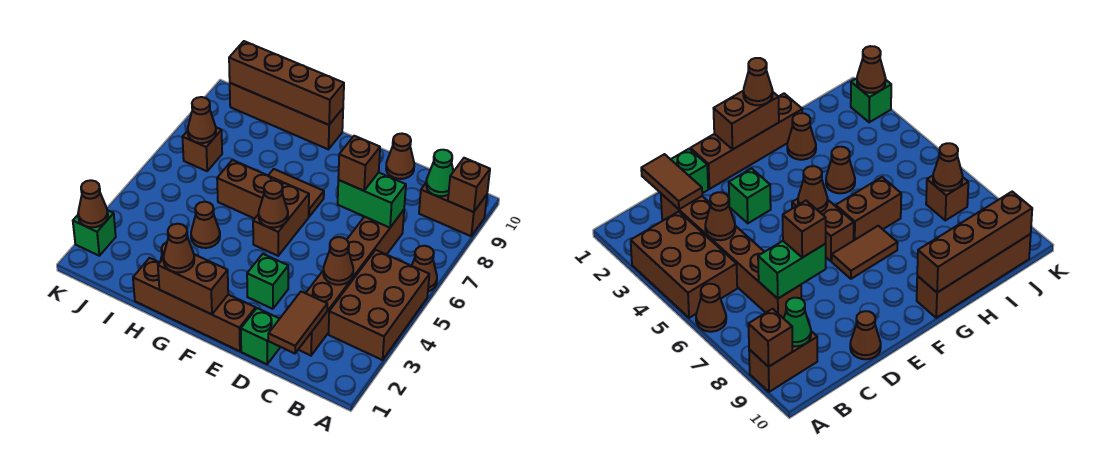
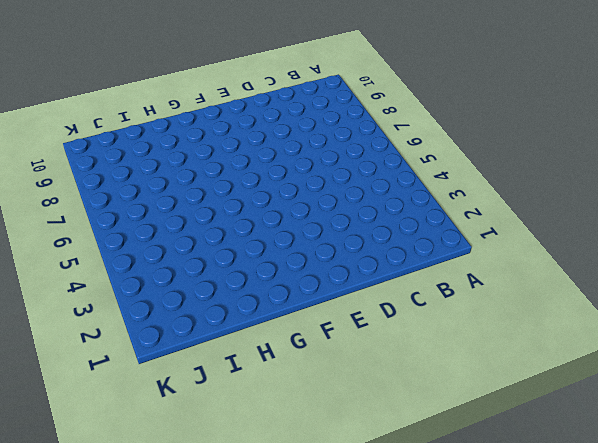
none -> brown brick A3:B5 level 1
none -> brown cone A6 level 1
none -> brown brick A9:B9 level 1

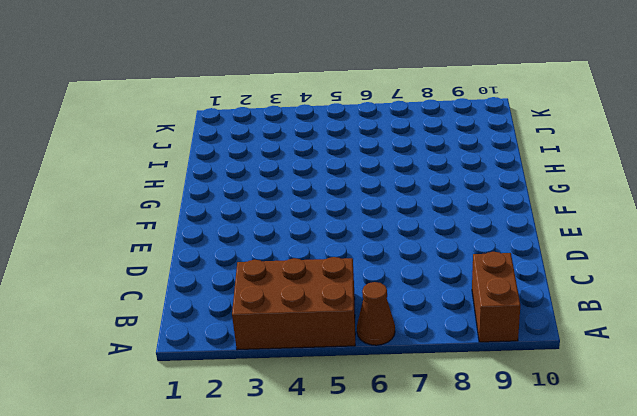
none -> brown brick C2:C7 level 1
none -> green brick D1 level 1
none -> brown cone D10 level 1

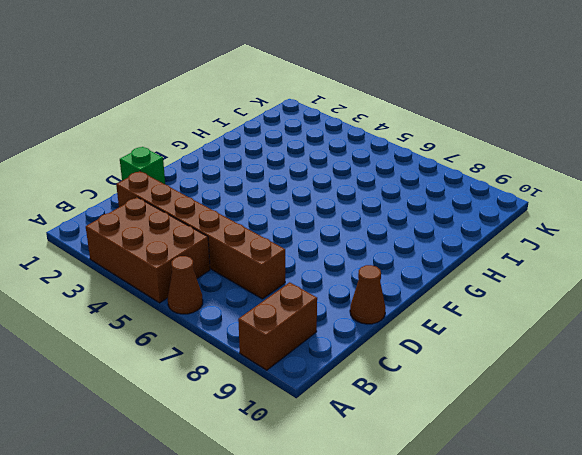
none -> brown brick E1:H1 level 1
none -> green brick E3 level 1
none -> brown brick F5:F6 level 1

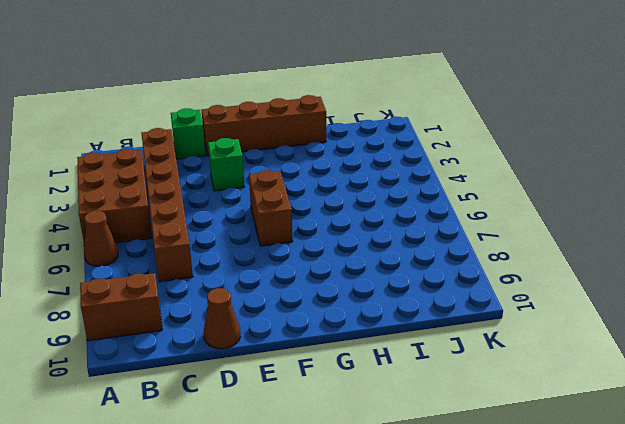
none -> brown tile F7:G7 level 1
none -> brown brick G6:H6 level 1
none -> brown brick G10:J10 level 1

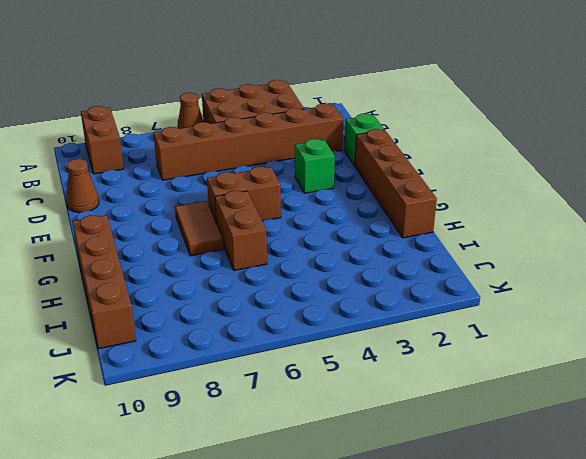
none -> brown cone H2 level 1
none -> brown cone H4 level 1
none -> brown brick J7 level 1

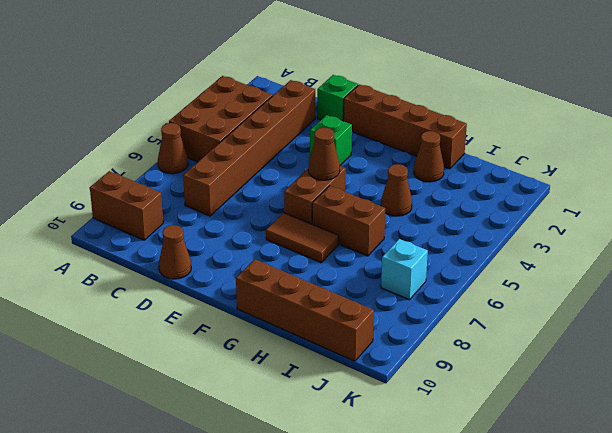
cyan brick J7 level 1 -> brown brick J7 level 1
none -> green brick K2 level 1
none -> brown brick A9 level 2
none -> green cone B9 level 2

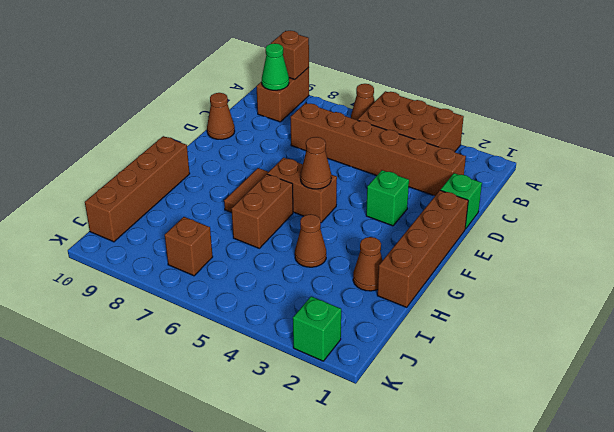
none -> brown tile C1:C2 level 2
none -> brown cone C4 level 2
none -> green brick C7:D7 level 2

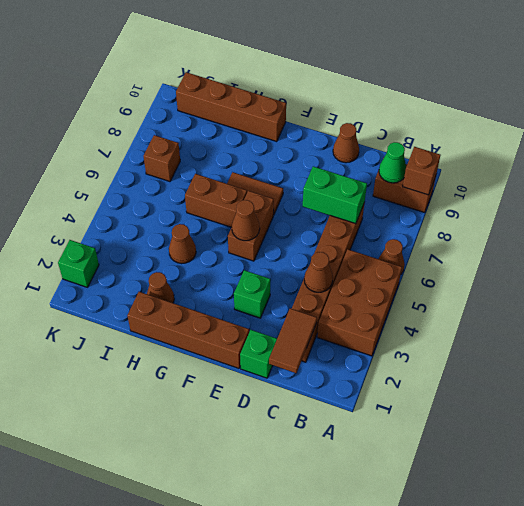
none -> brown brick F1:G1 level 2
none -> brown brick G10:J10 level 2
none -> brown cone J7 level 2

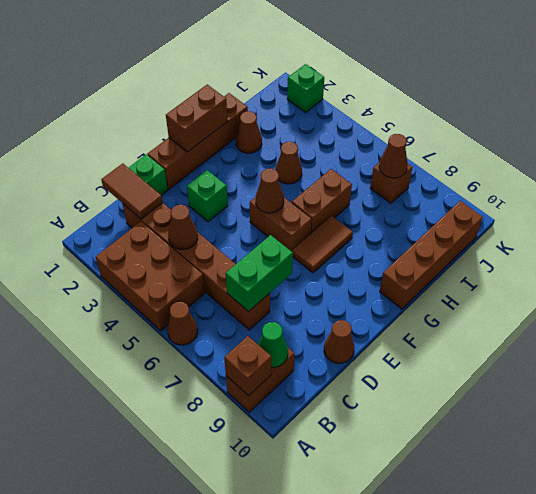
none -> brown brick G10:J10 level 2
none -> brown cone K2 level 2
none -> brown brick D7 level 3

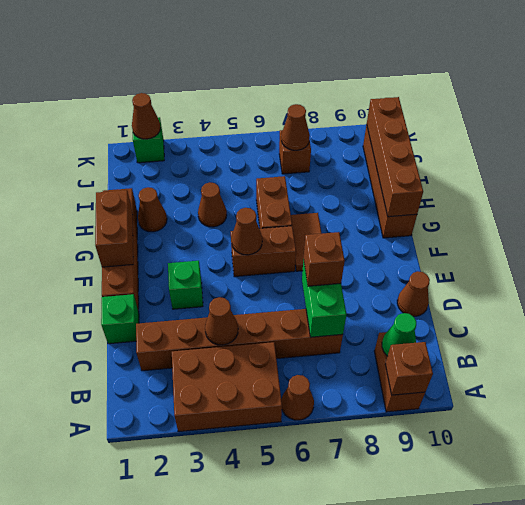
none -> brown tile C1:C2 level 2
none -> brown cone G1 level 3

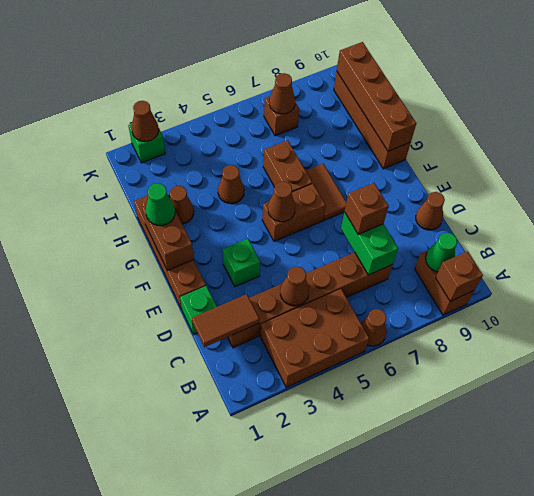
green cone G1 level 3 -> brown cone G1 level 3

